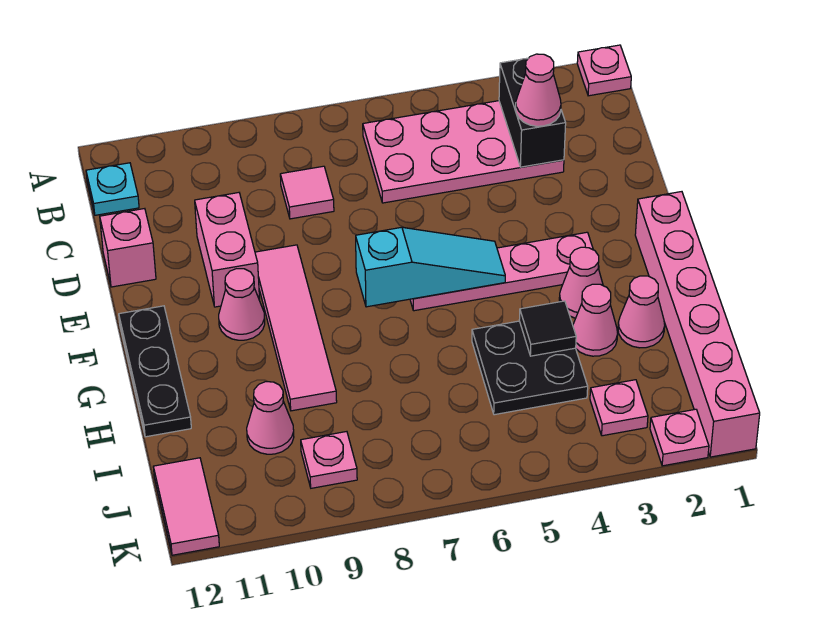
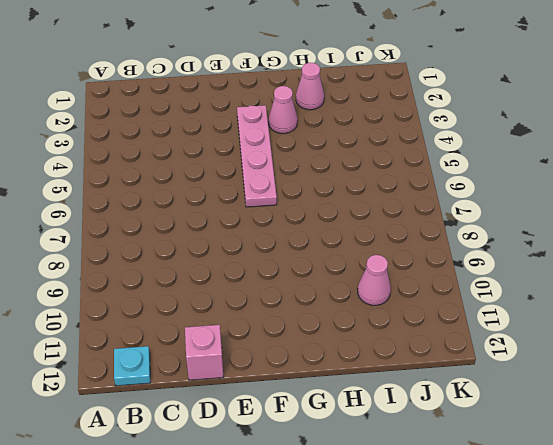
none -> pink plate A1 level 1
none -> pink plate B3:C6 level 1
none -> pink tile C8 level 1

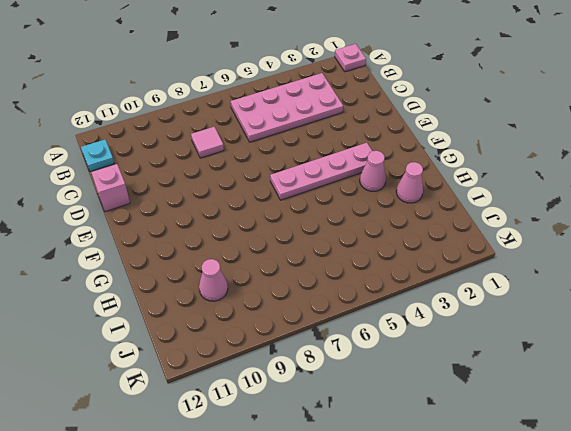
none -> pink brick D10:E10 level 1
none -> pink tile E9:H9 level 1
none -> pink brick F1:K1 level 1

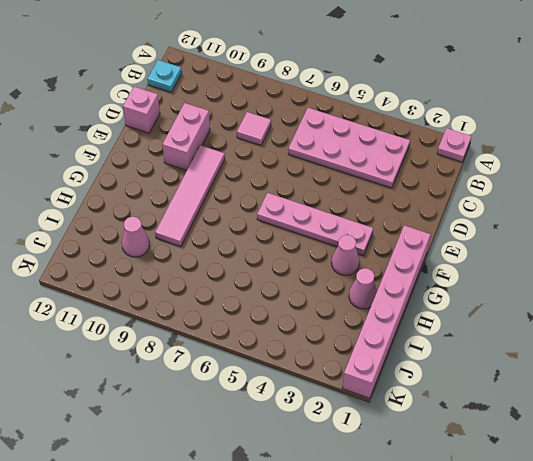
none -> pink cone F10 level 1
none -> black plate F12:H12 level 1
none -> pink cone H3 level 1

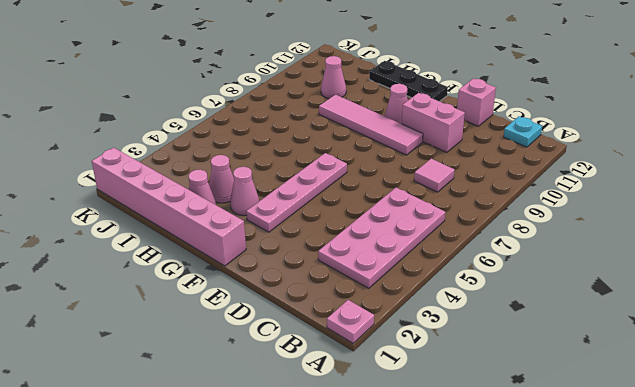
none -> black plate H4:I5 level 1
none -> pink plate J3 level 1
none -> pink plate J9 level 1

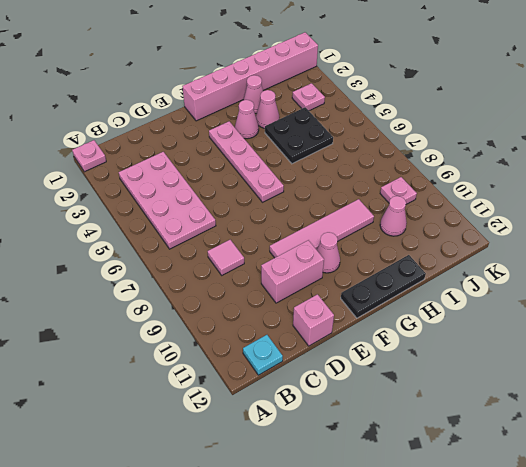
none -> pink tile J12:K12 level 1
none -> pink plate K2 level 1
none -> black brick B3:C3 level 2

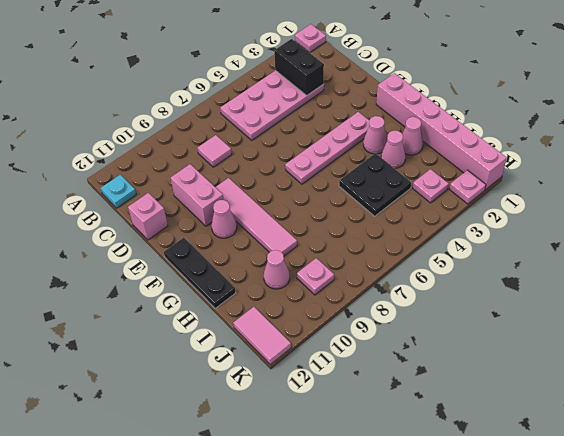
none -> cyan slope F5:F7 level 2 top 7
none -> black tile H4 level 2
none -> pink cone C3 level 3

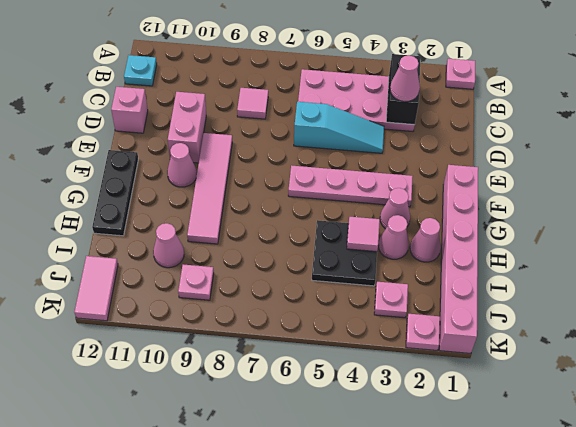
cyan slope D4:D6 level 1 top 6 -> cyan slope F5:F7 level 2 top 7
pink tile H4 level 2 -> black tile H4 level 2

